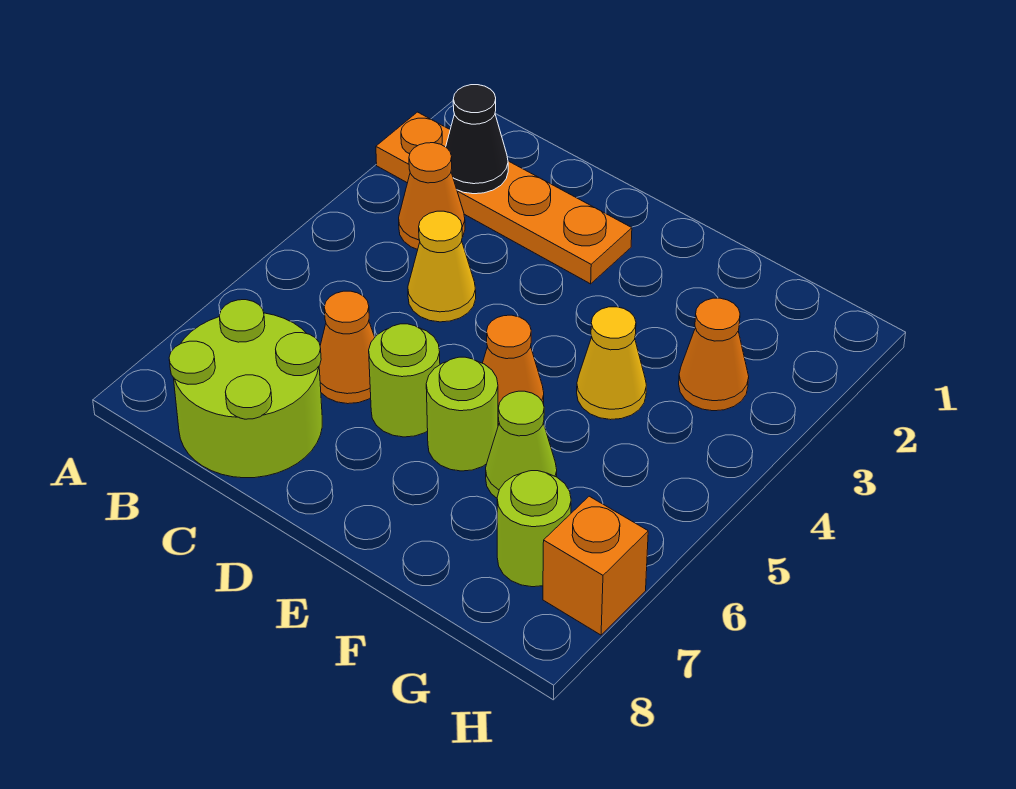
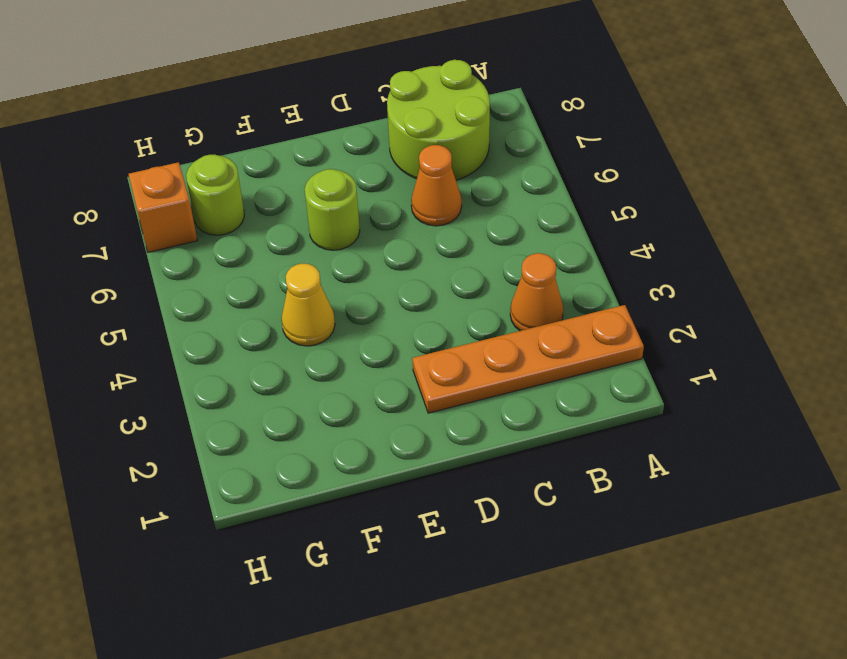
none -> yellow cone C4 level 1
none -> lime round brick D6 level 1
none -> orange cone E5 level 1

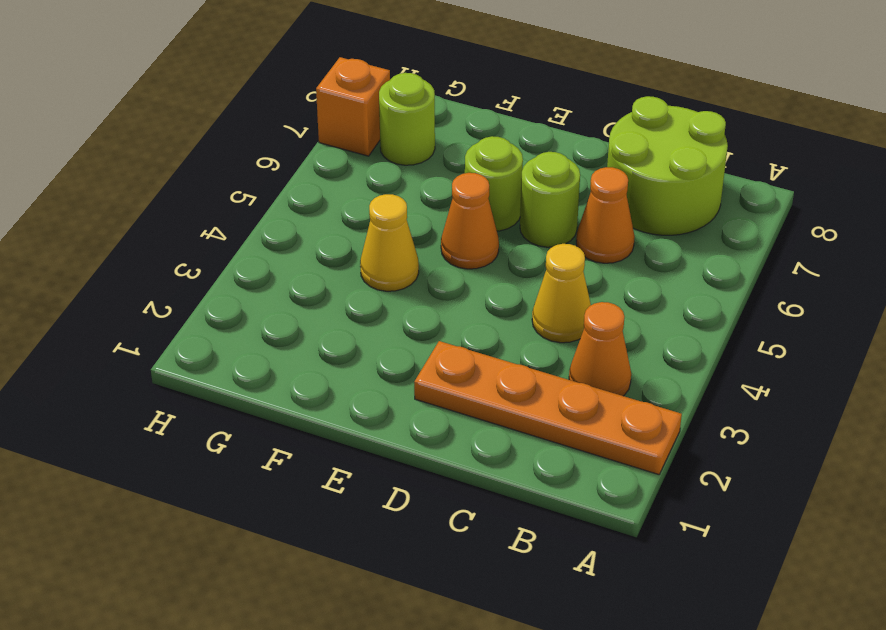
none -> lime cone F6 level 1
none -> orange cone G3 level 1
none -> black cone B2 level 2

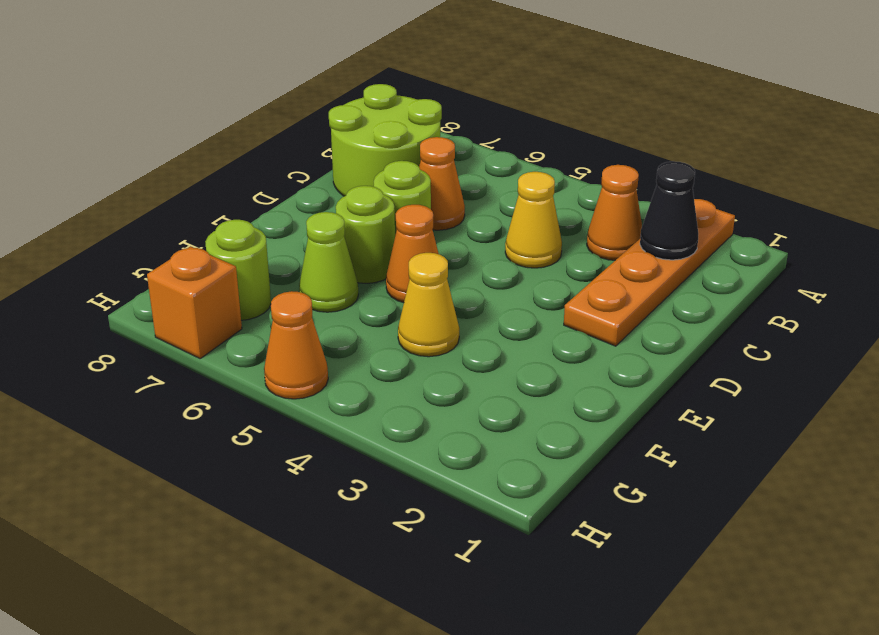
orange cone H5 level 1 -> orange cone G3 level 1

